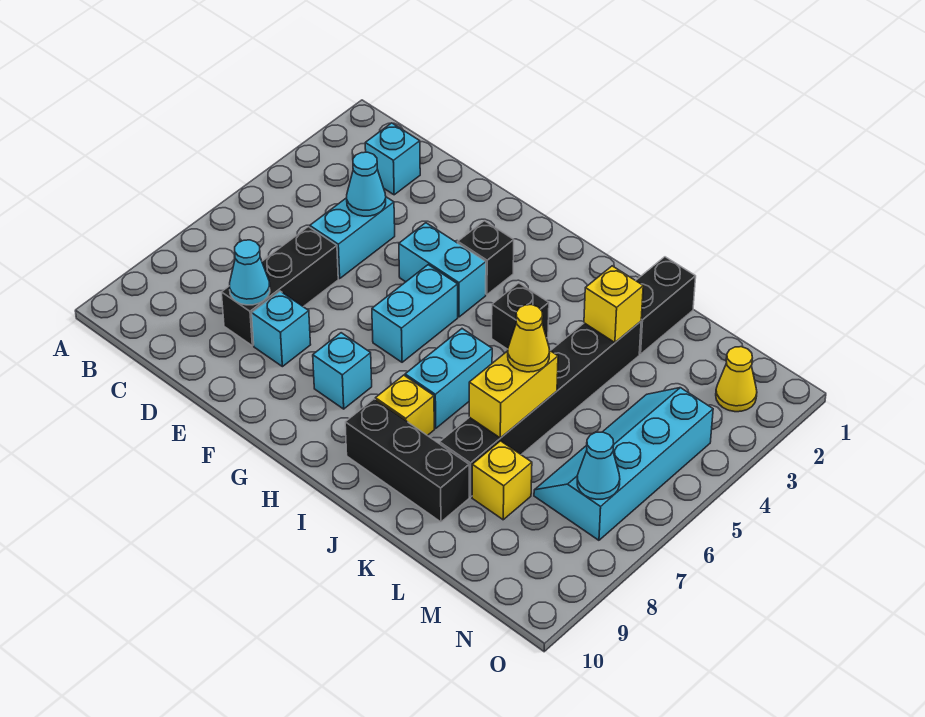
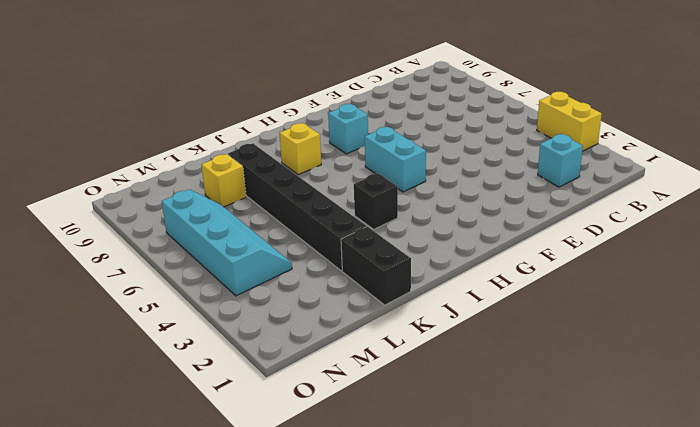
yellow brick A3:A4 level 1 -> yellow brick K6:K7 level 2
none -> cyan brick D4:D5 level 1
none -> black brick D6:D8 level 1
none -> cyan brick E8 level 1

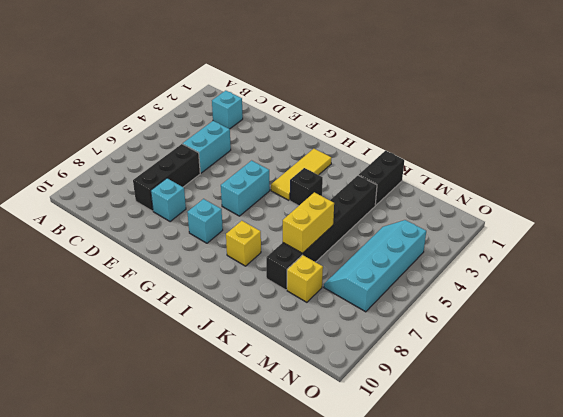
yellow tile H2:H4 level 1 -> none
none -> cyan brick F4:G4 level 1
none -> black brick G3 level 1
none -> cyan brick I6:I7 level 1

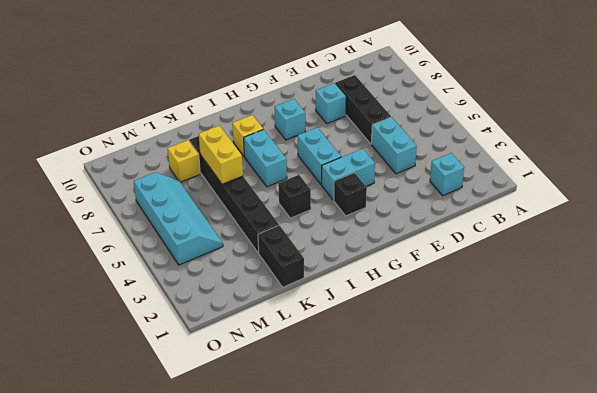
none -> black brick I9:K9 level 1
none -> yellow cone N2 level 1
none -> cyan cone D4 level 2

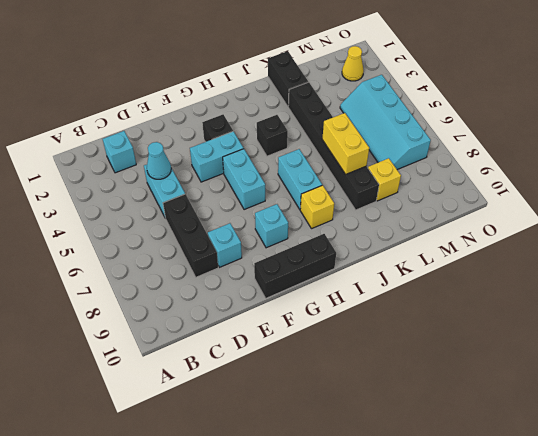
black brick F10:H10 level 1 -> black brick I9:K9 level 1
none -> cyan cone D8 level 2
none -> yellow brick K3 level 2
none -> cyan cone N7 level 2

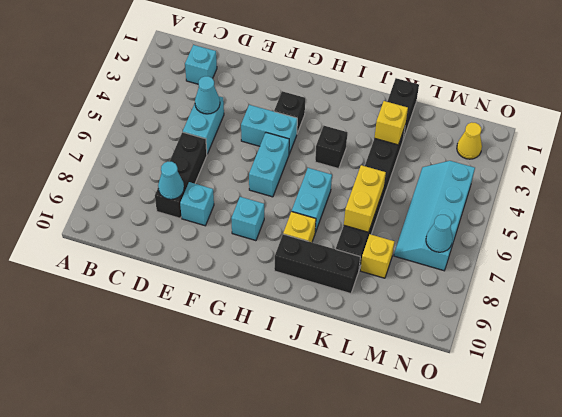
none -> yellow cone K6 level 3

